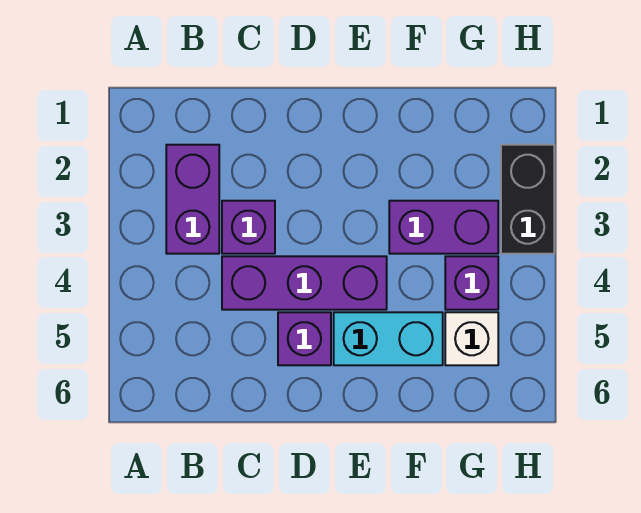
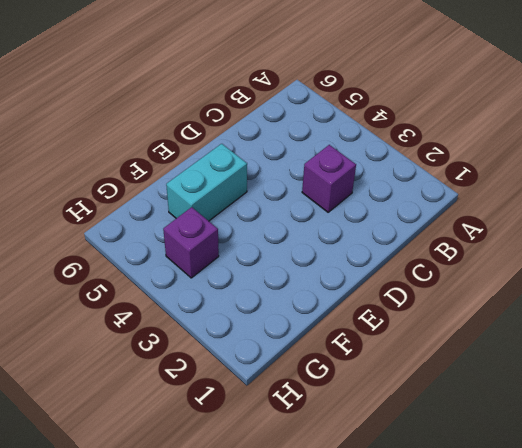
none -> purple brick B2:B3 level 1
none -> purple brick C4:E4 level 1

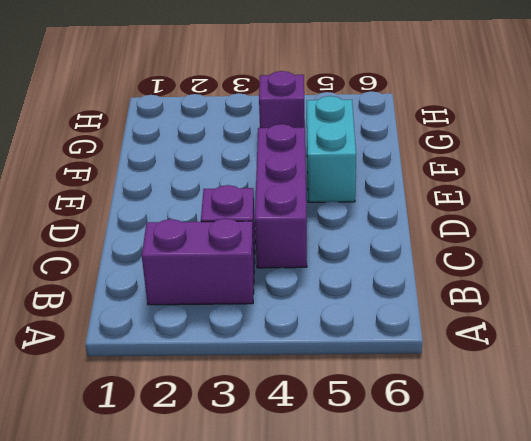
none -> purple brick D5 level 1
none -> purple brick F3:G3 level 1

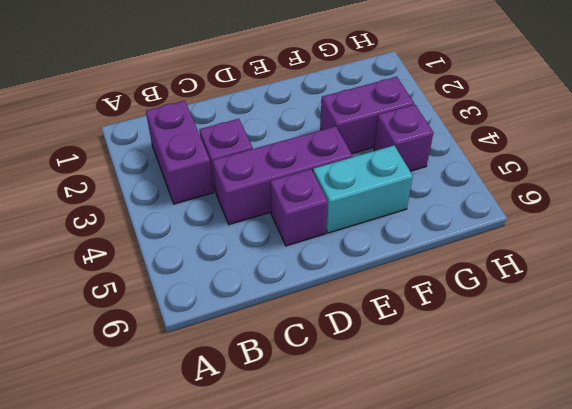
none -> white brick G5 level 1
none -> black brick H2:H3 level 1

